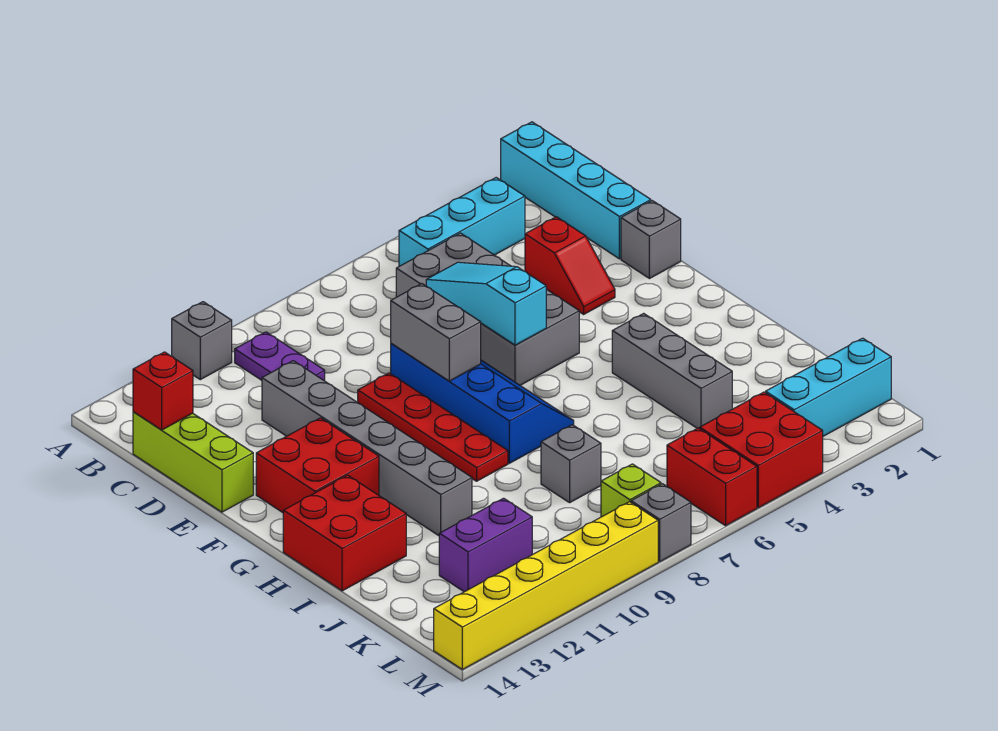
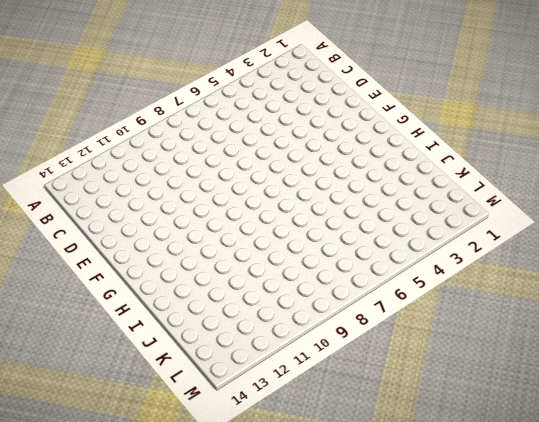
none -> cyan brick A1:D1 level 1
none -> grey brick A11 level 1
none -> cyan brick B3:B5 level 1

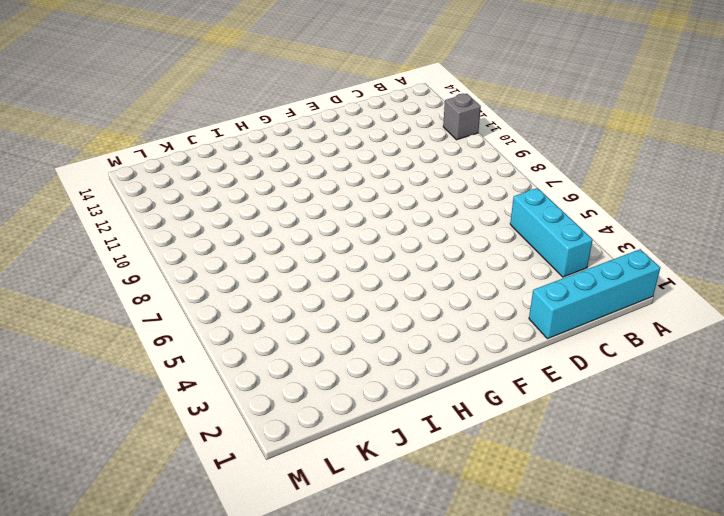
none -> purple plate B10:C10 level 1
none -> grey brick C5:F6 level 1
none -> lime brick C14:E14 level 1

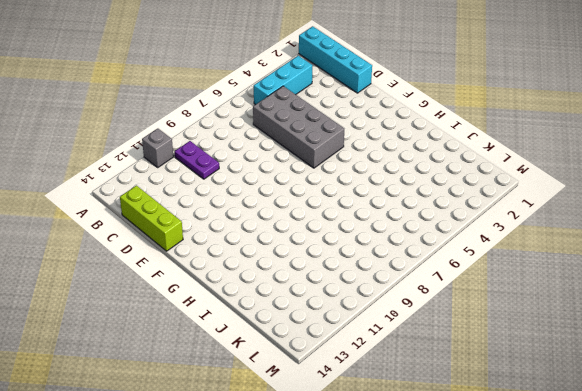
none -> red slope D3:E3 level 1 top D
none -> grey brick D11:I11 level 1
none -> grey brick E1 level 1

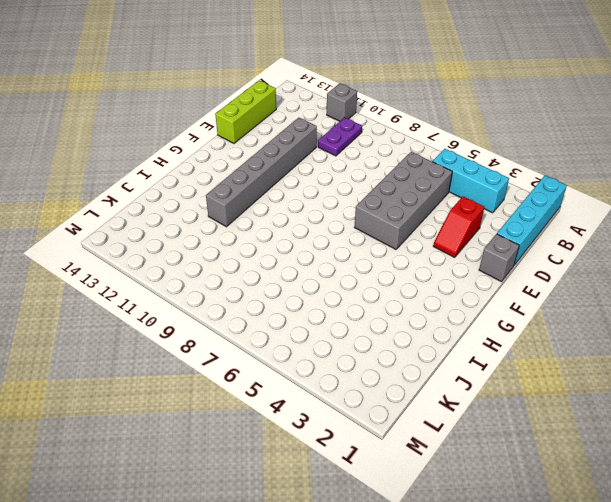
none -> blue slope E7:H8 level 1 top 8
none -> red plate E9:H9 level 1
none -> red brick F12:G13 level 1

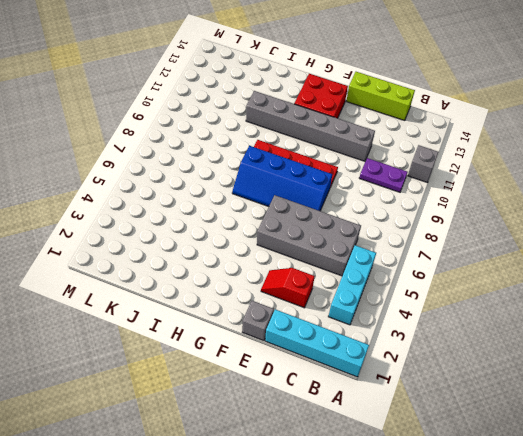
none -> grey brick H4:J4 level 1
none -> red brick H13:I14 level 1
none -> grey brick J8 level 1

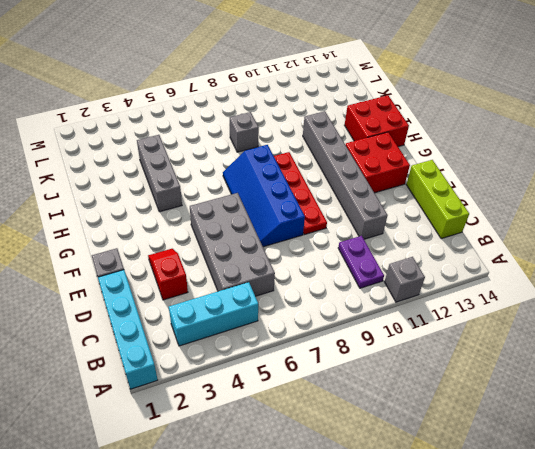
none -> purple brick K11:K12 level 1
none -> cyan brick L1:L3 level 1
none -> red brick L4:M5 level 1

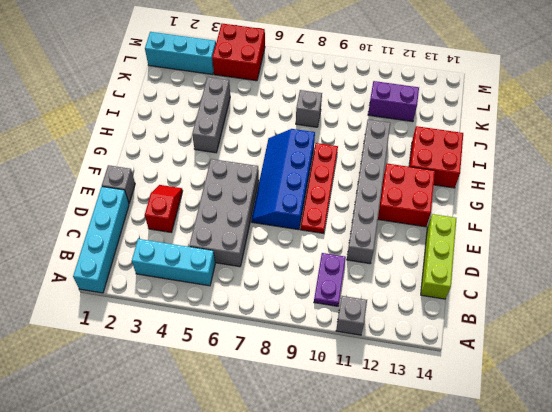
none -> red brick L6:M6 level 1
none -> lime brick L8 level 1
none -> grey brick M8 level 1

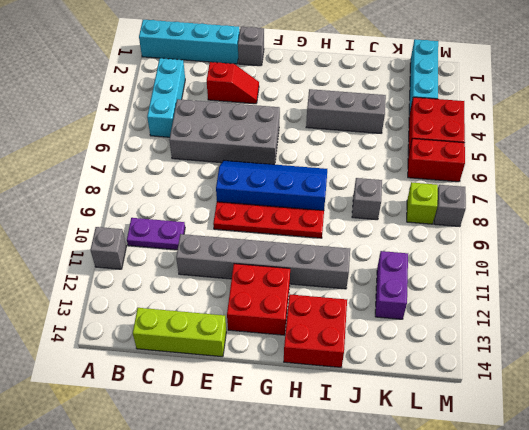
none -> yellow brick M9:M14 level 1
none -> red brick C14 level 2
none -> cyan slope D6:F6 level 2 top F

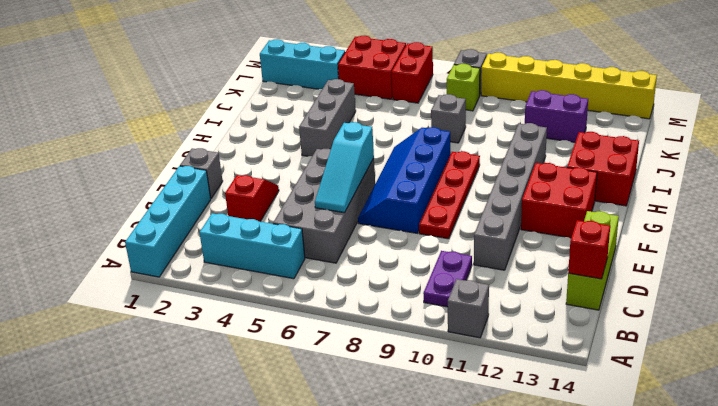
none -> grey brick E8:F8 level 2

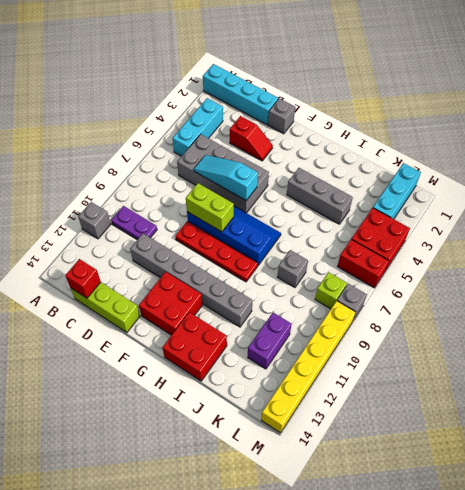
lime brick E8:F8 level 2 -> grey brick E8:F8 level 2

